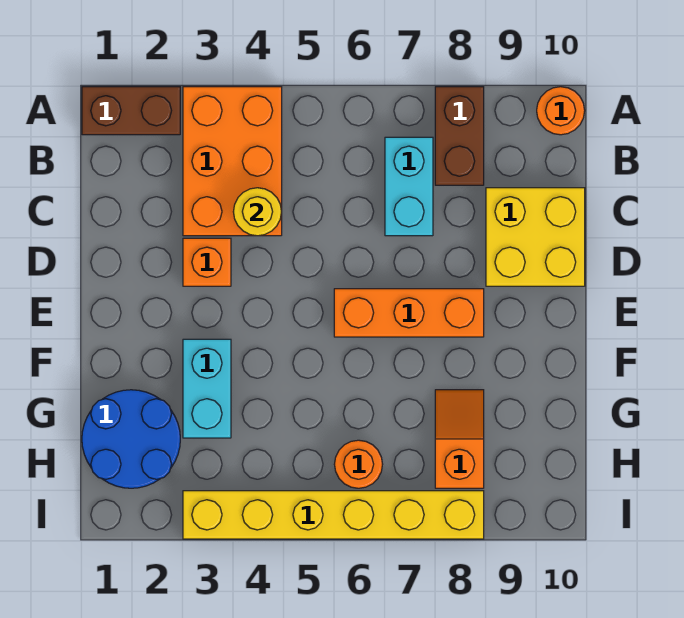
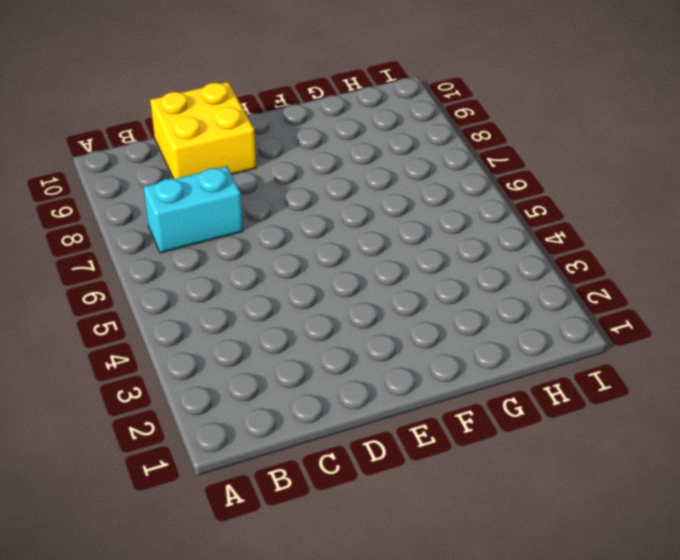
none -> brown brick A1:A2 level 1
none -> orange brick A3:C4 level 1
none -> brown brick A8:B8 level 1

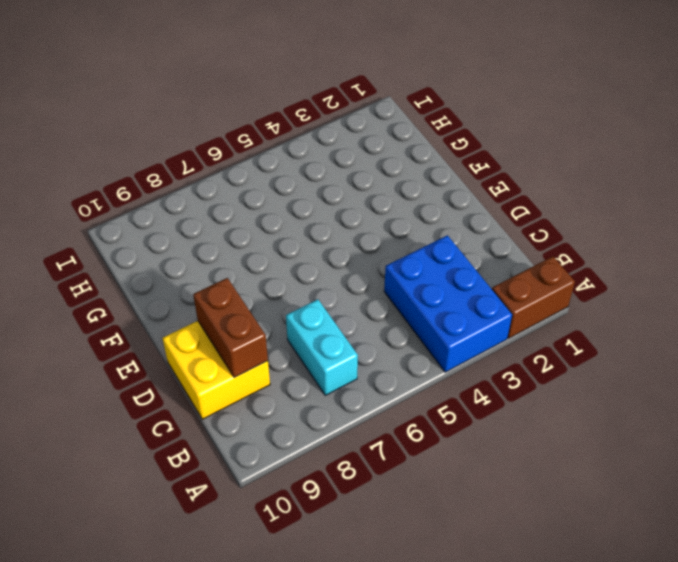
blue brick A3:C4 level 1 -> orange brick A3:C4 level 1
brown brick C9:D9 level 2 -> brown brick A8:B8 level 1
none -> orange round brick A10 level 1
none -> orange brick D3 level 1
none -> orange brick E6:E8 level 1

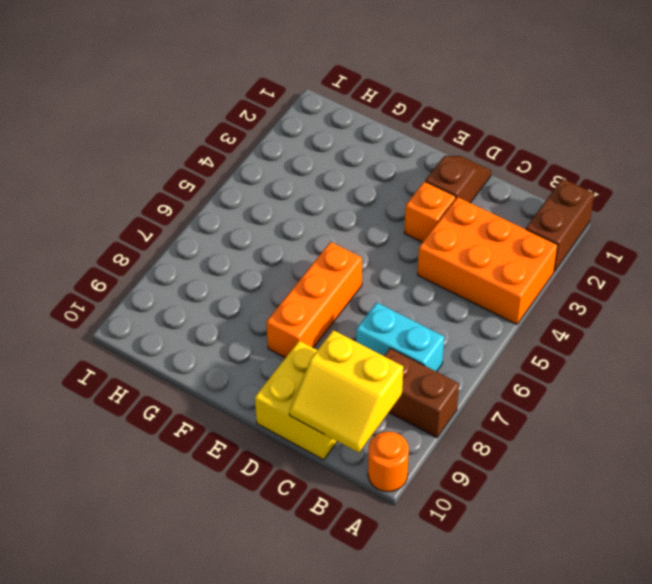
yellow slope B9:C10 level 2 top 9 -> none
brown slope D1:D2 level 1 top 2 -> none
none -> cyan brick F3:G3 level 1
none -> blue round brick G1:H2 level 1
none -> orange slope G8:H8 level 1 top H

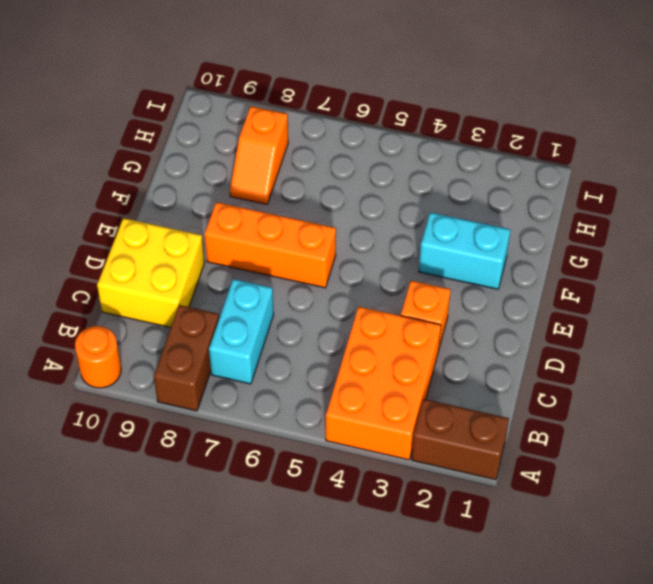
cyan brick F2:F3 level 1 -> cyan brick F3:G3 level 1
none -> blue round brick G1:H2 level 1
none -> orange round brick H6 level 1
none -> yellow brick I3:I8 level 1

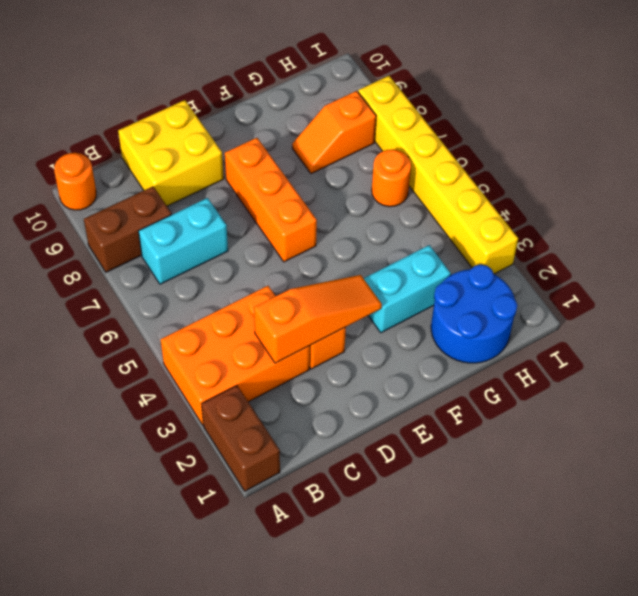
orange slope C3:E3 level 2 top C -> none
none -> yellow round brick C4 level 2

